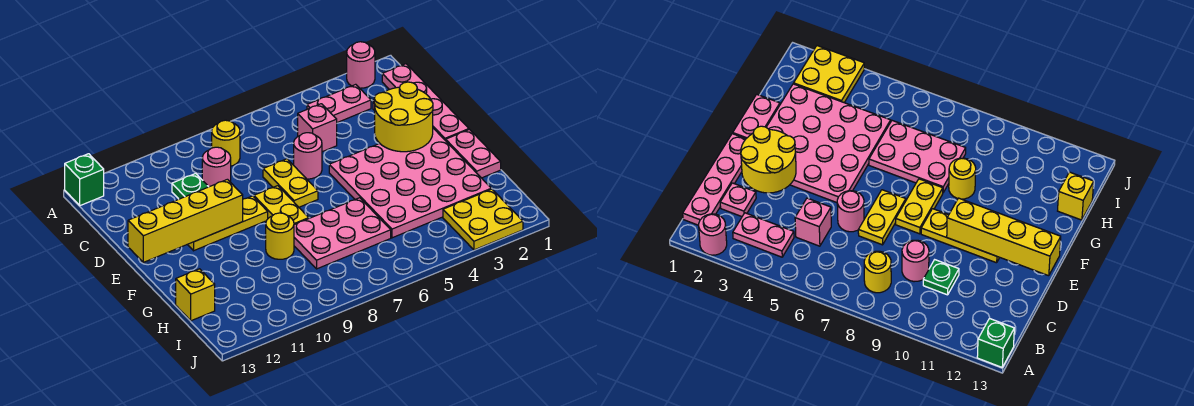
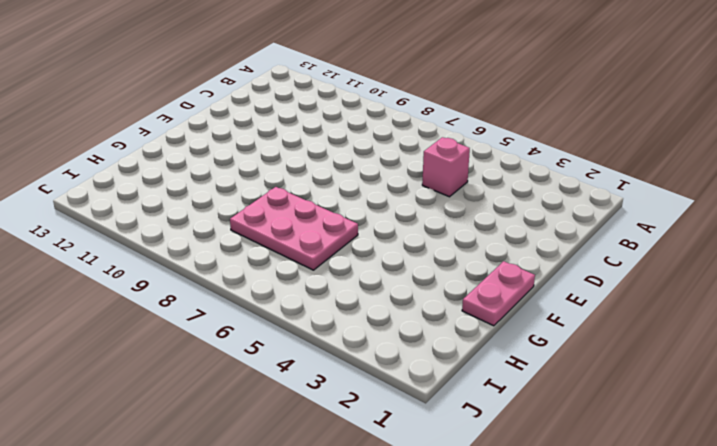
none -> pink round brick A2 level 1
none -> green brick A13 level 1
none -> pink plate B1:E1 level 1

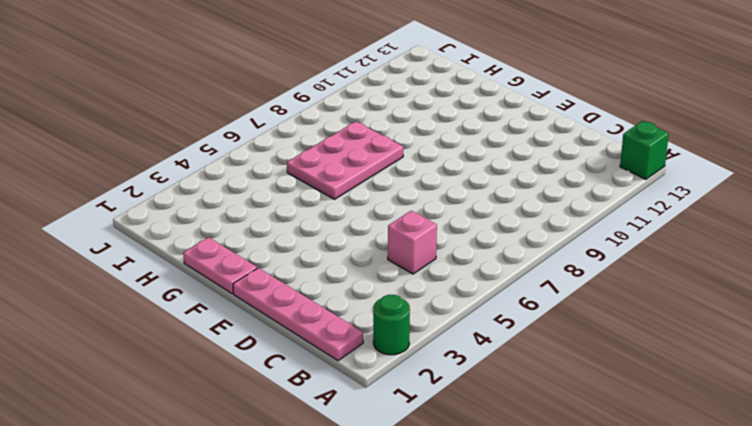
green round brick A2 level 1 -> pink round brick A2 level 1
none -> pink plate B3:B4 level 1
none -> yellow round brick B8 level 1
none -> pink plate C2 level 1

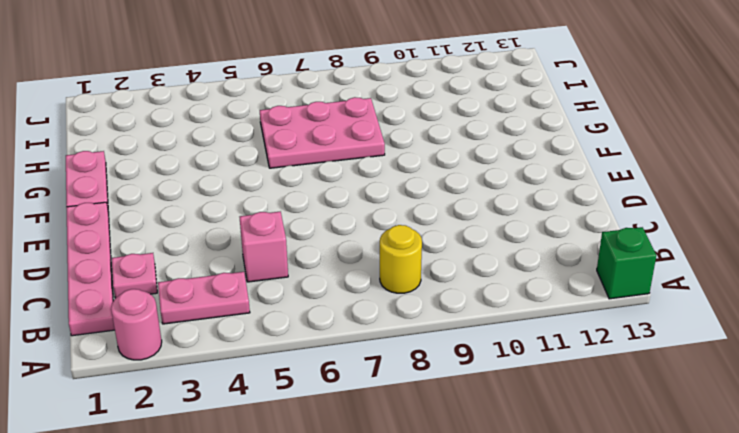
none -> pink round brick C9 level 1
none -> green plate C10 level 1
none -> pink round brick D6 level 1

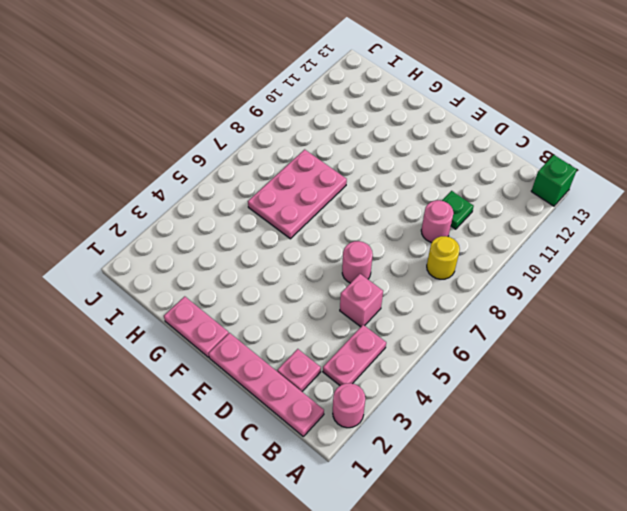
none -> yellow plate D7:E7 level 1
none -> pink plate E2:H5 level 1
none -> yellow plate E8:F8 level 1

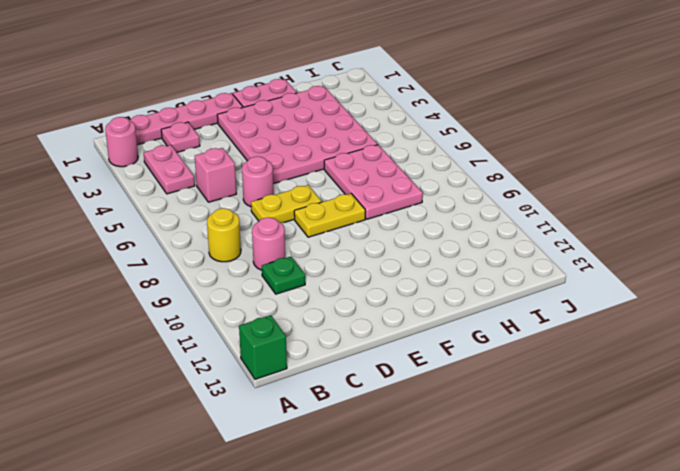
none -> yellow plate E9:E11 level 1
none -> yellow round brick G9 level 1
none -> yellow brick H13 level 1

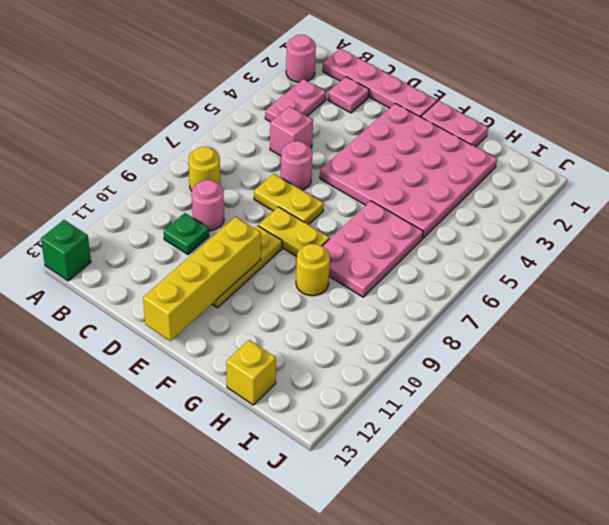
none -> yellow plate I2:J3 level 1
none -> yellow round brick D2:E3 level 2

